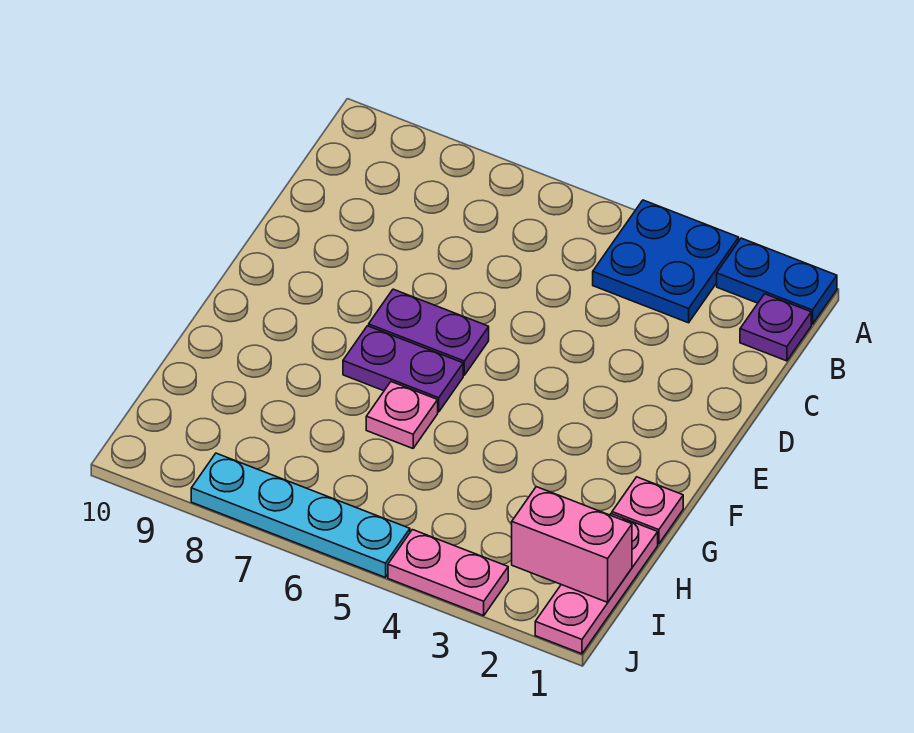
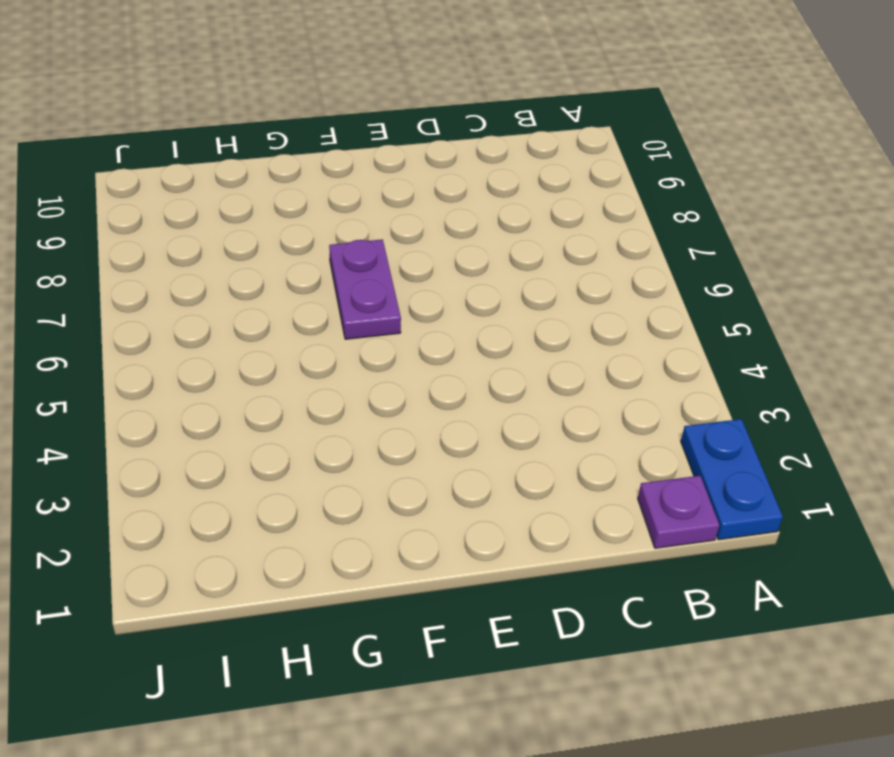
none -> blue plate A3:B4 level 1
none -> purple plate E6:E7 level 1

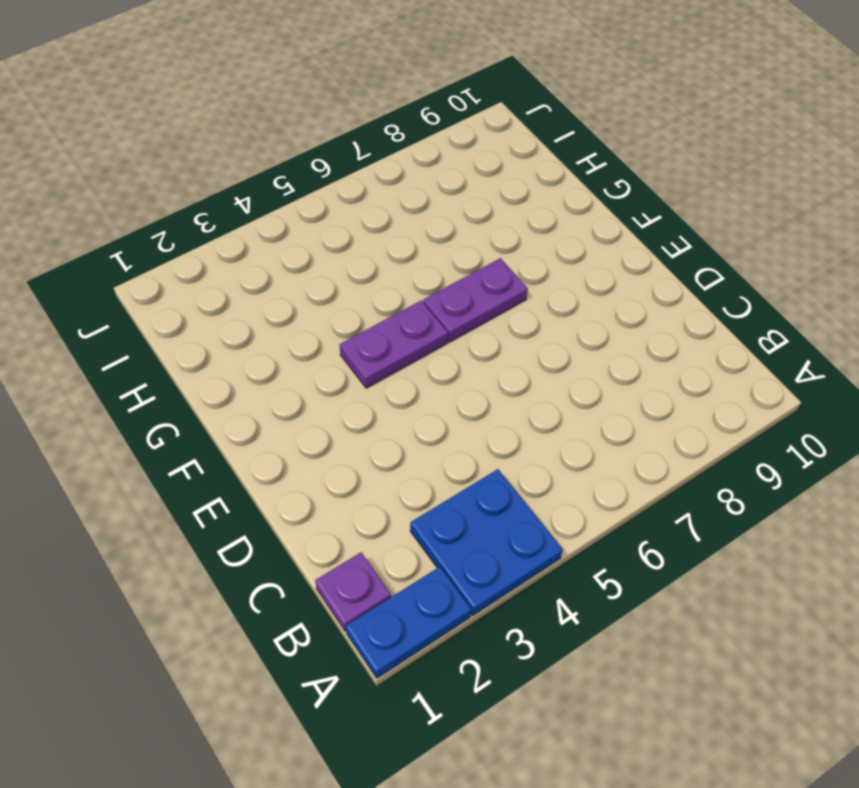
purple plate F4:F5 level 1 -> purple plate E6:E7 level 1
none -> pink plate G1 level 1
none -> pink plate G6 level 1

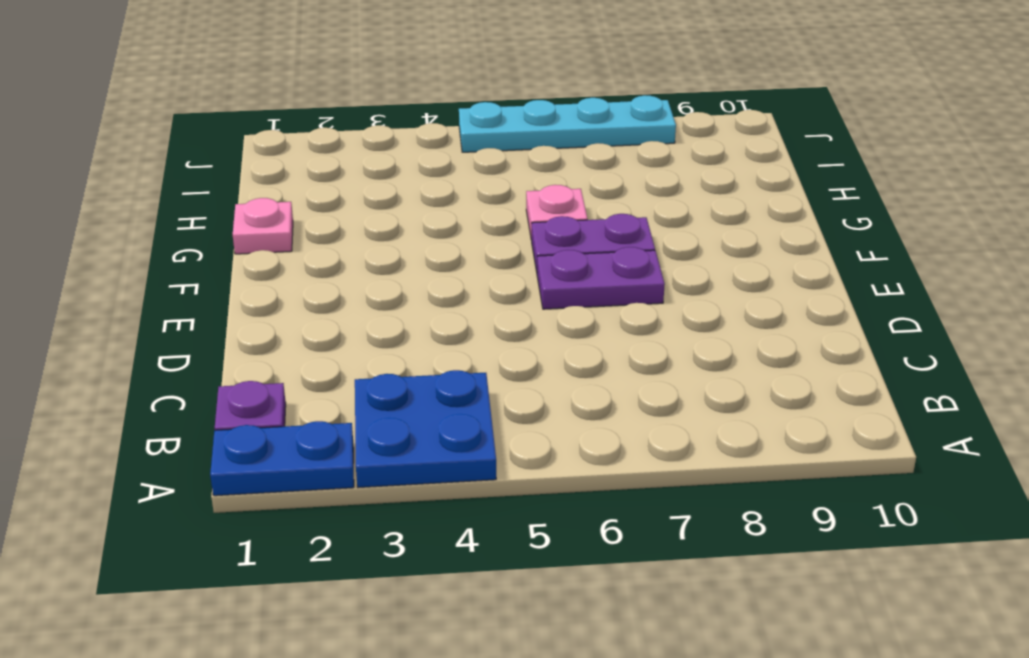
none -> pink plate H1:J1 level 1
none -> pink plate J3:J4 level 1

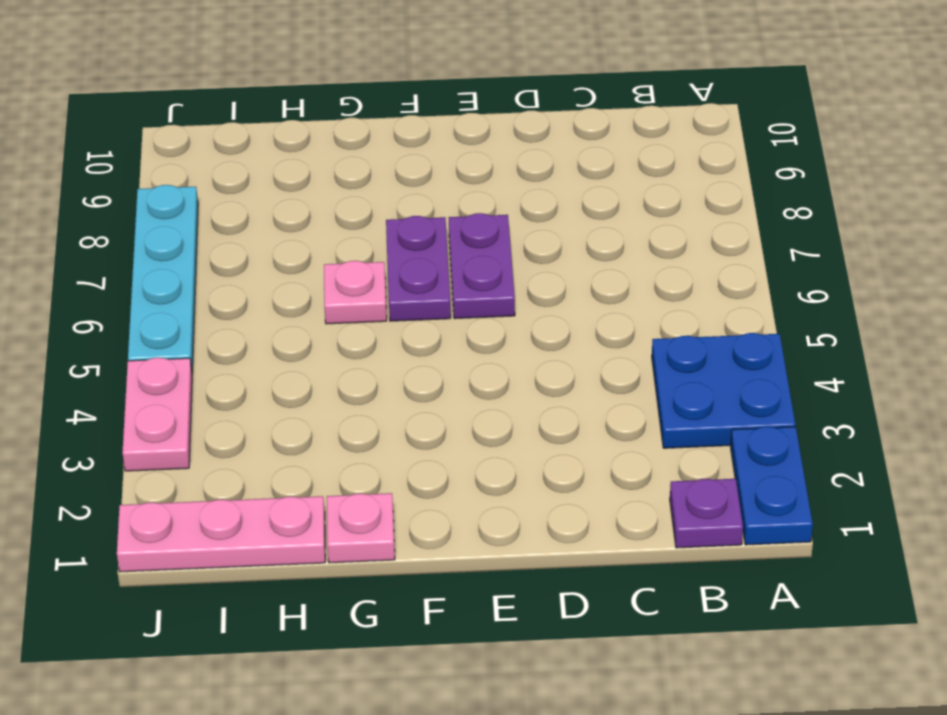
none -> pink brick I1:I2 level 2

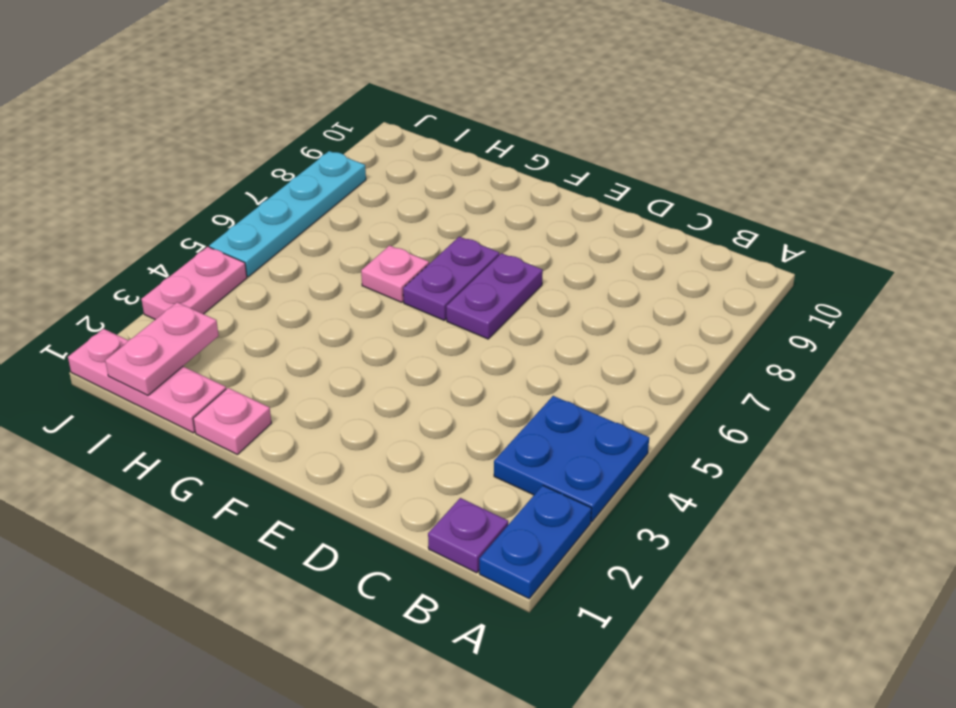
pink plate I1:I2 level 2 -> pink brick I1:I2 level 2

